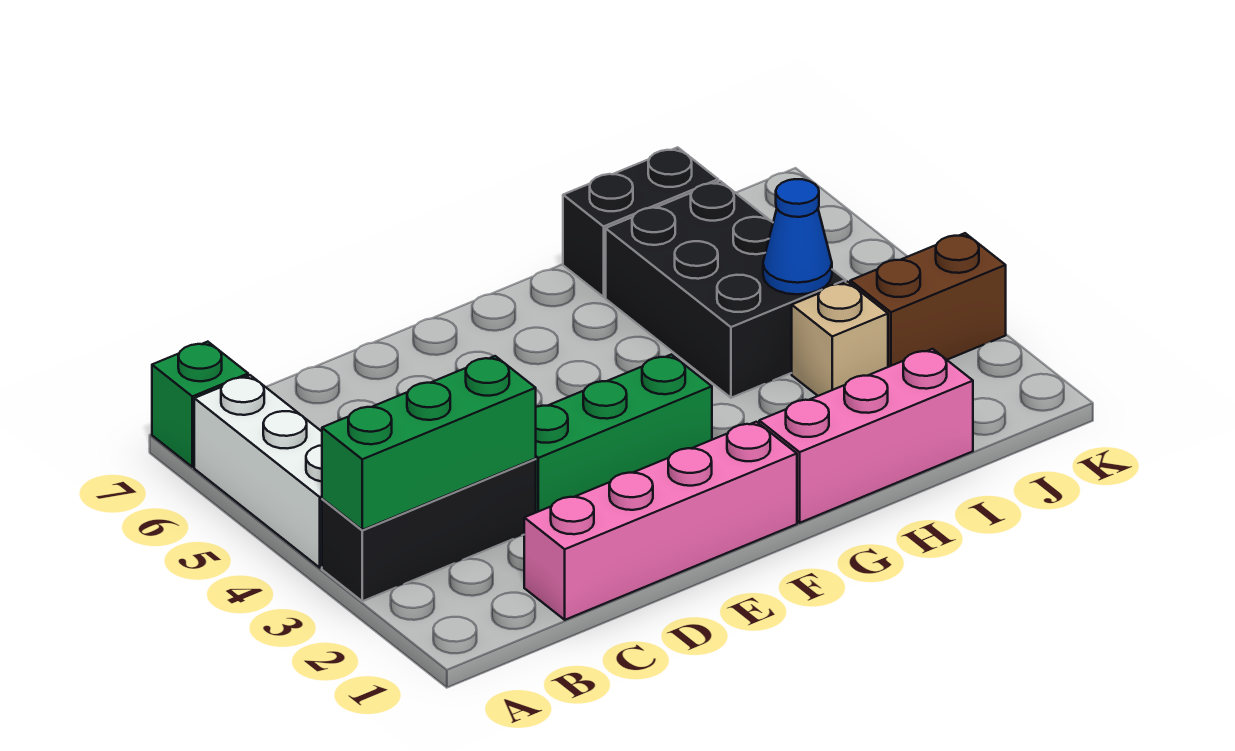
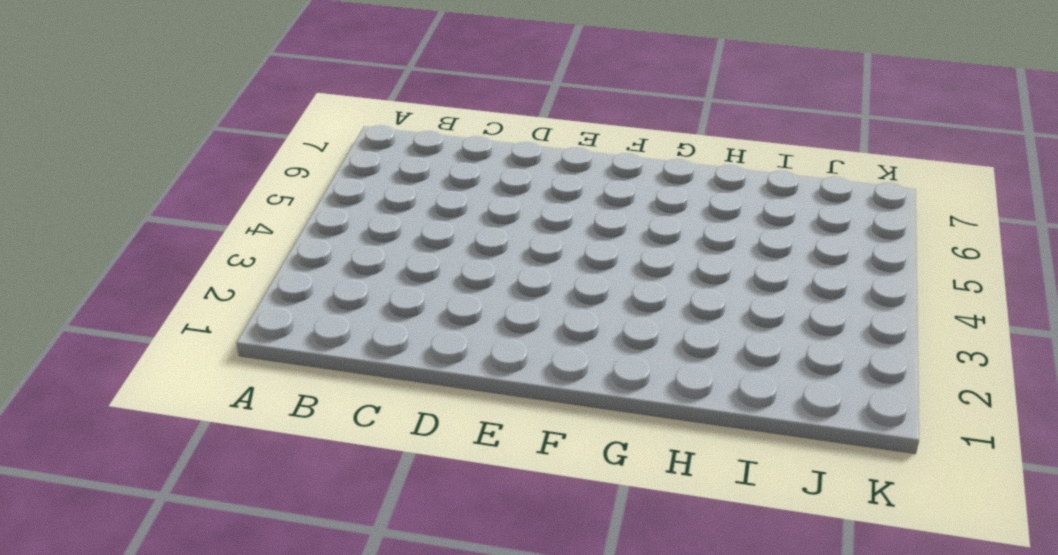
none -> black brick A3:C3 level 1
none -> white brick A4:A6 level 1
none -> green brick A7 level 1

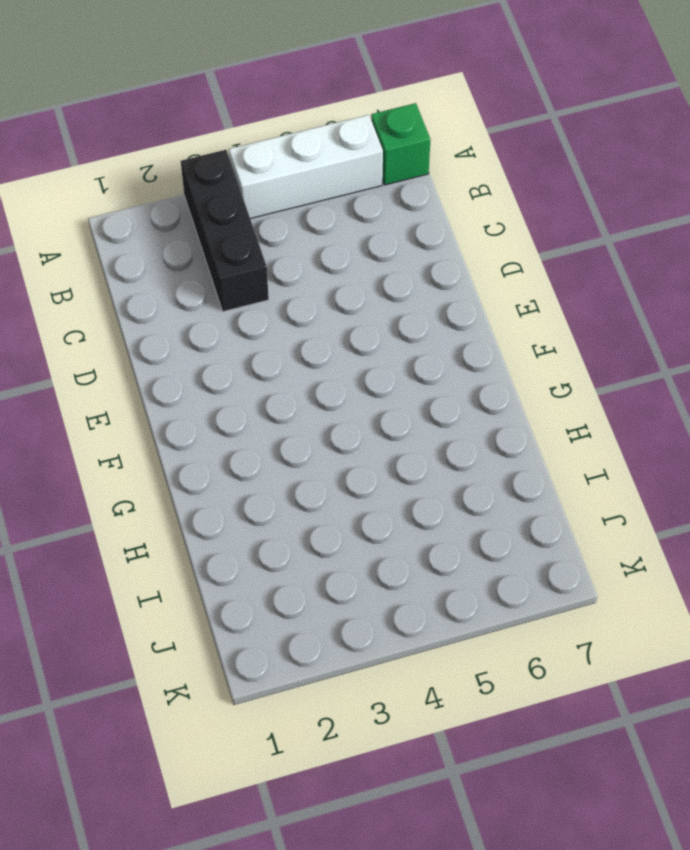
none -> pink brick C1:F1 level 1
none -> green brick D3:F3 level 1
none -> pink brick G1:I1 level 1

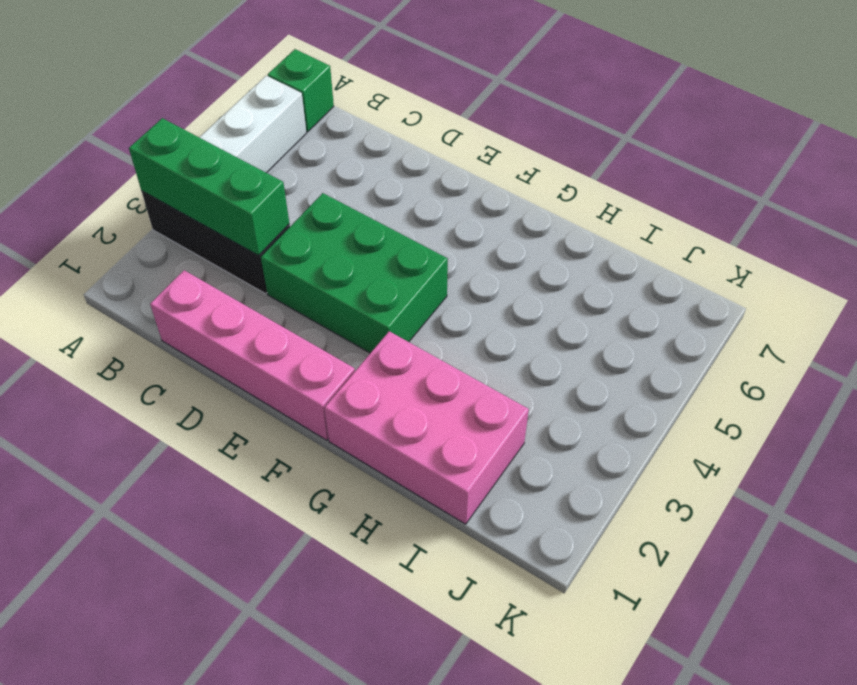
green brick D3:F4 level 1 -> green brick D3:F3 level 1
pink brick G1:I2 level 1 -> pink brick G1:I1 level 1
none -> black brick H4:I6 level 1
none -> black brick H7:I7 level 1
none -> tan brick I3 level 1

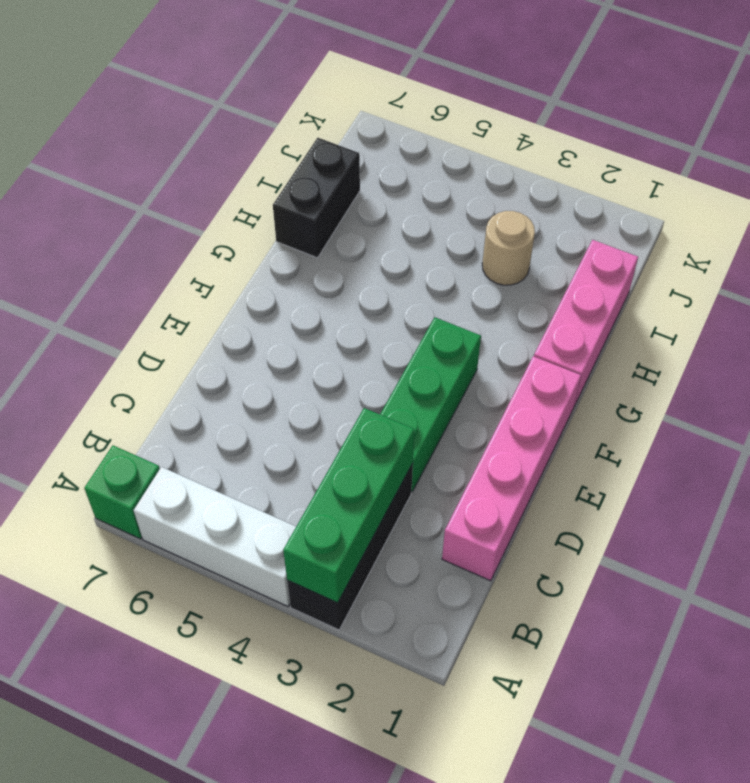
tan round brick I3 level 1 -> tan brick I3 level 1
none -> black brick H4:I6 level 1
none -> brown brick J3:K3 level 1
none -> blue cone I4 level 2

